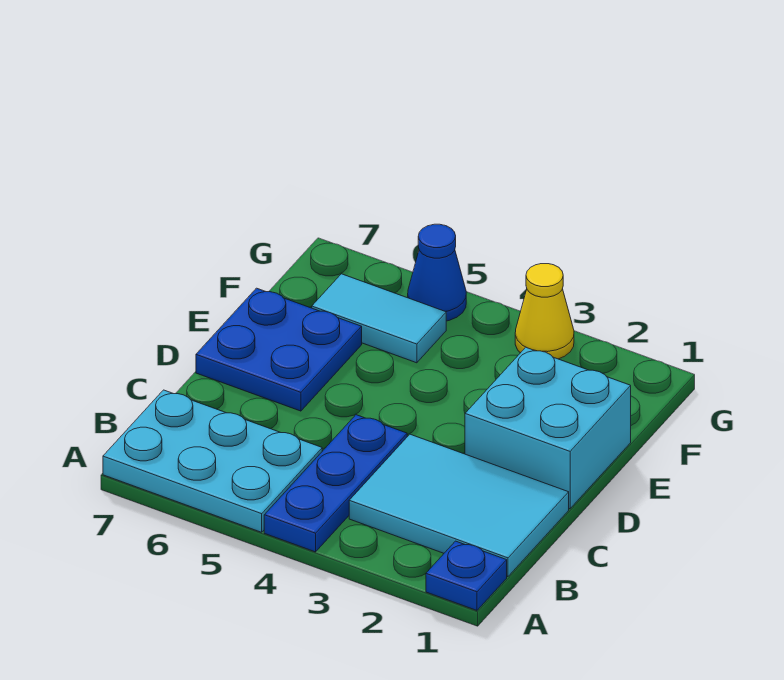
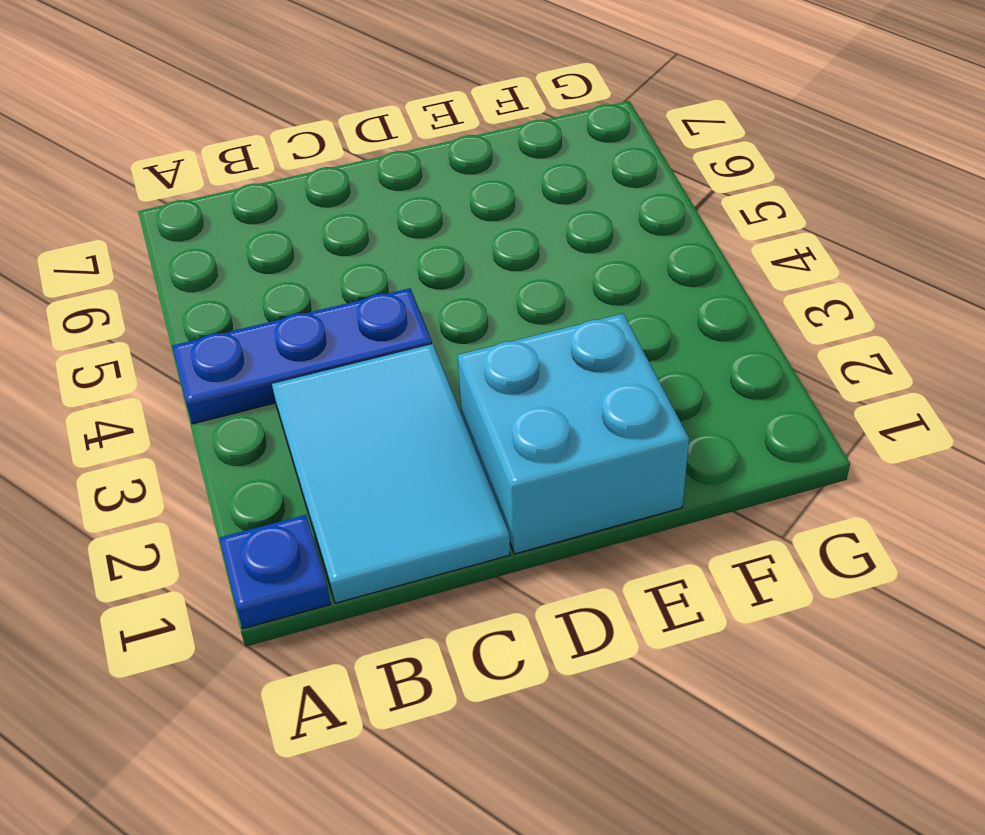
none -> cyan plate A5:B7 level 1
none -> blue plate D6:E7 level 1

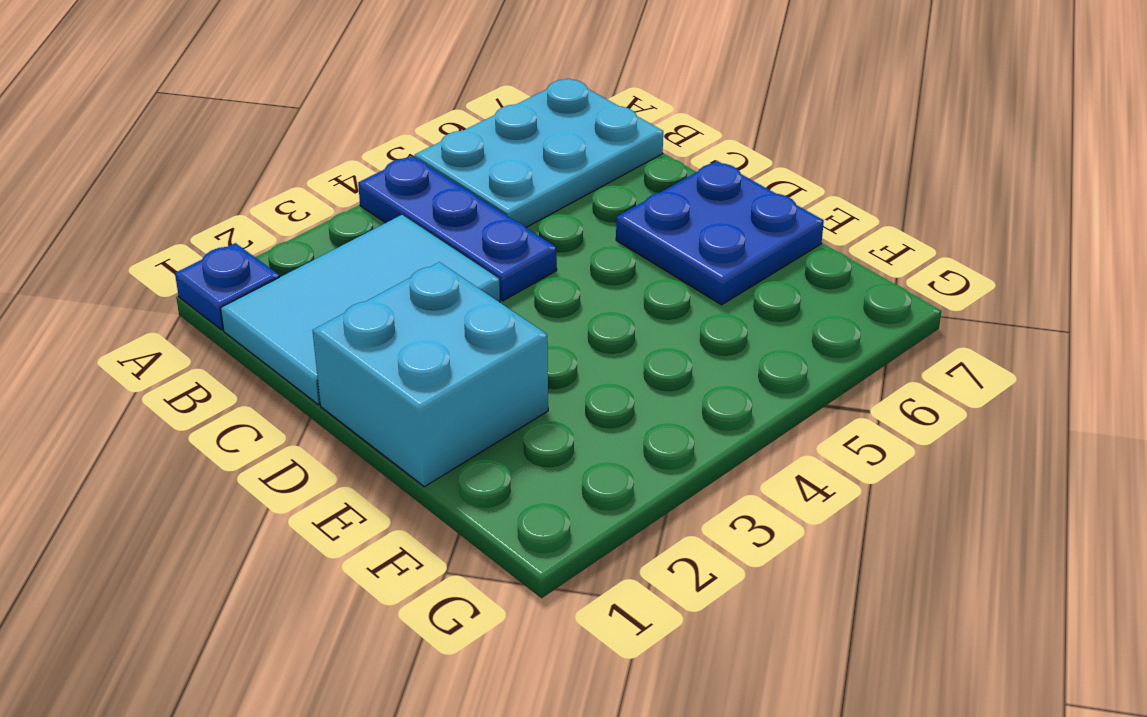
none -> cyan tile F5:F6 level 1
none -> yellow cone G3 level 1

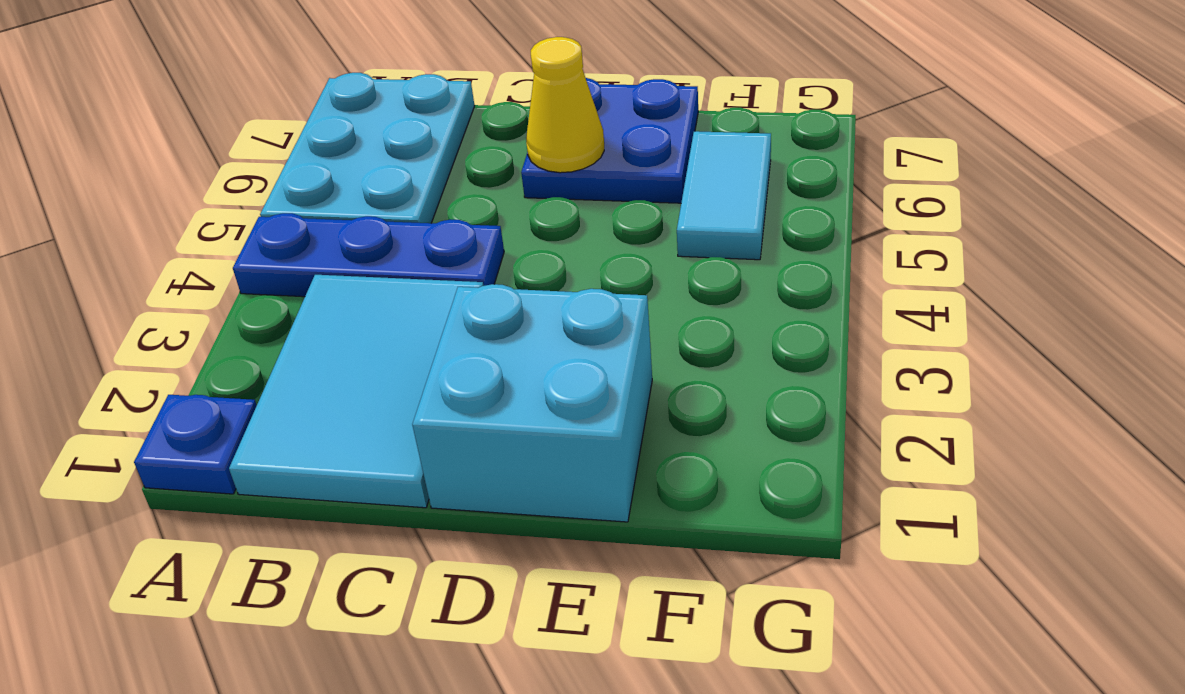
yellow cone D6 level 2 -> yellow cone G3 level 1
none -> blue cone G5 level 1

